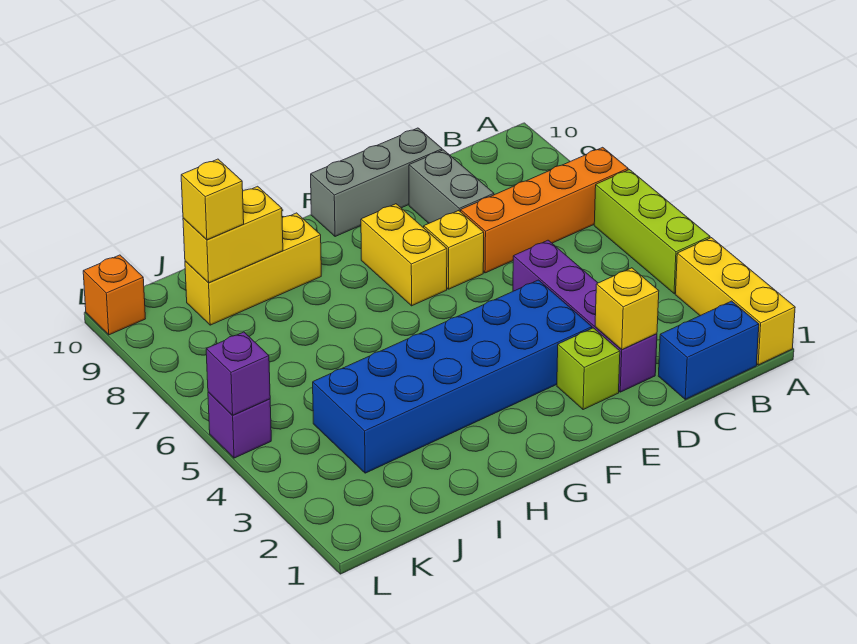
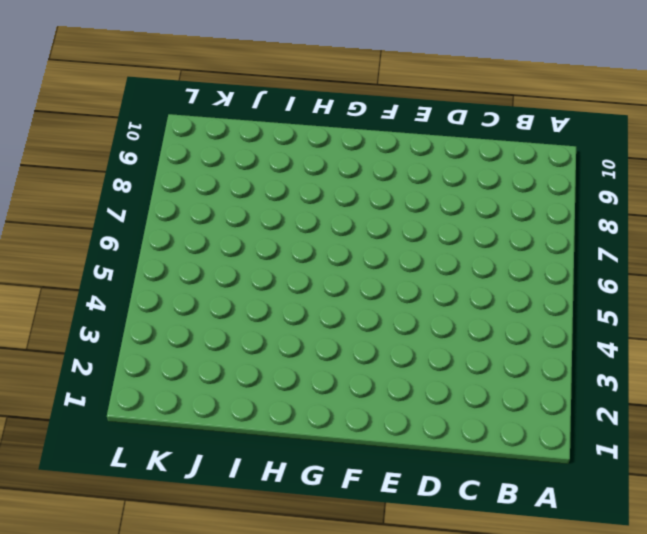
none -> yellow brick A1:A3 level 1
none -> lime brick A4:A6 level 1
none -> orange brick A7:D7 level 1

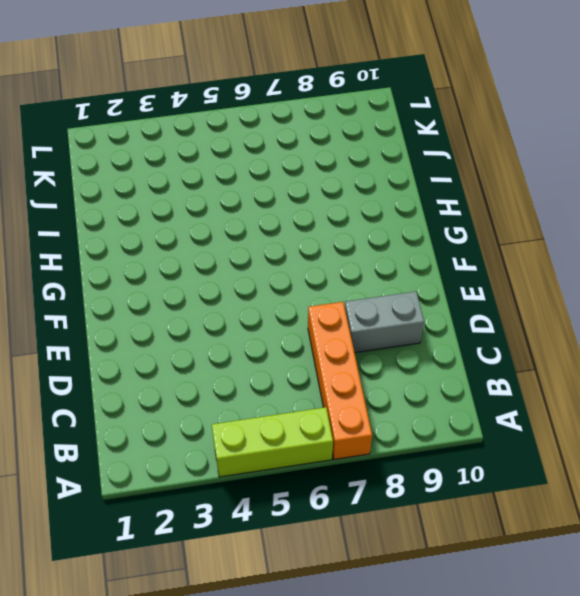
none -> yellow brick A1:A3 level 1
none -> blue brick B1:C1 level 1
none -> purple brick D2:D5 level 1

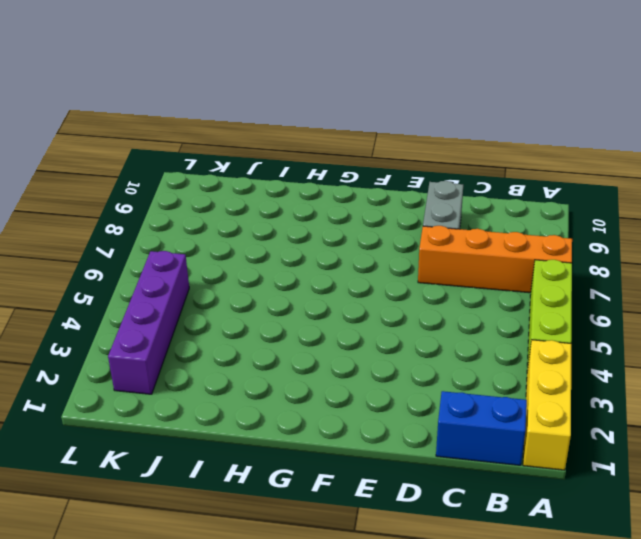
purple brick K2:K5 level 1 -> purple brick D2:D5 level 1
none -> grey brick D10:F10 level 1
none -> lime brick E2 level 1
none -> blue brick E3:J4 level 1

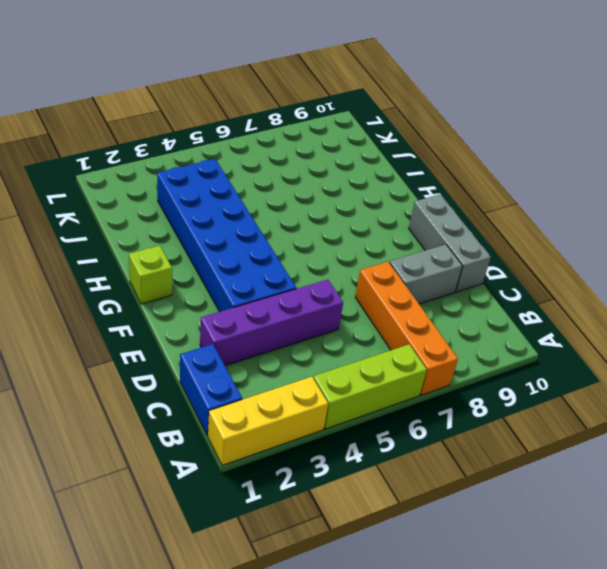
lime brick G1 level 1 -> lime brick E2 level 1
none -> yellow brick E7 level 1
none -> yellow brick F7:F8 level 1
none -> yellow brick H9:J9 level 1

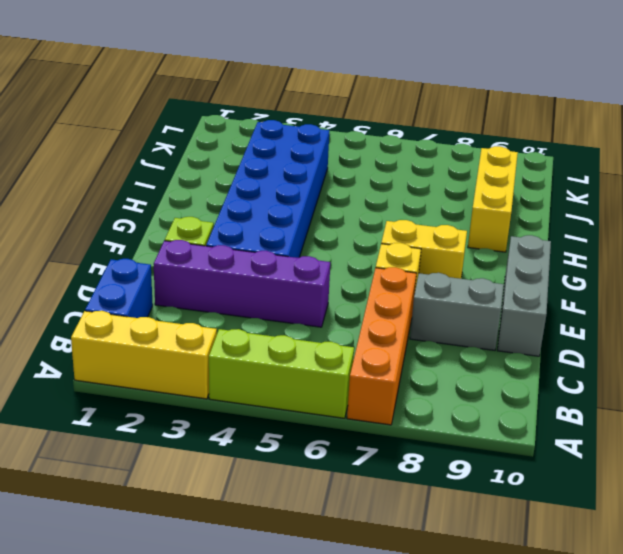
none -> purple brick L5 level 1
none -> orange brick L10 level 1
none -> yellow brick D2 level 2

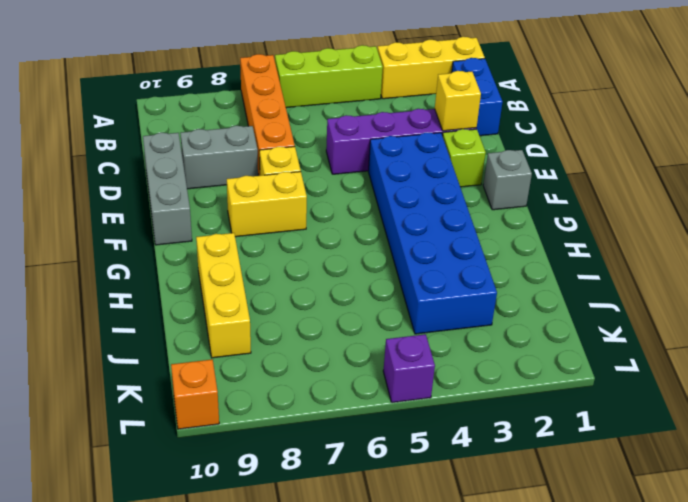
grey brick F1 level 1 -> none
none -> yellow brick I9:J9 level 2
none -> purple brick L5 level 2
none -> yellow brick J9 level 3

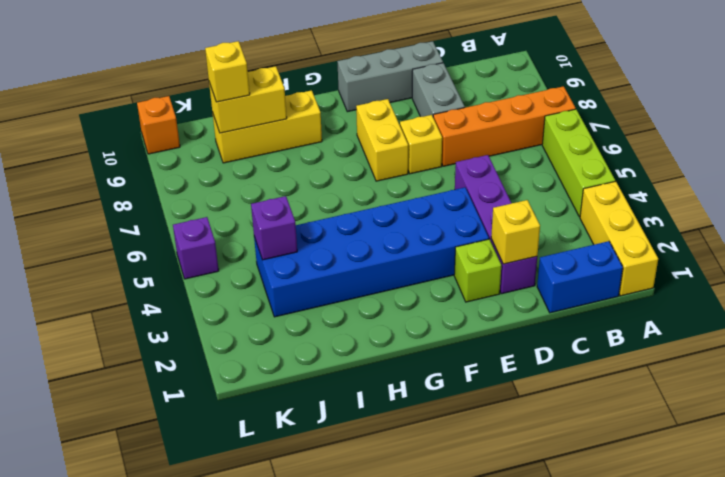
purple brick J4 level 2 -> purple brick L5 level 2

